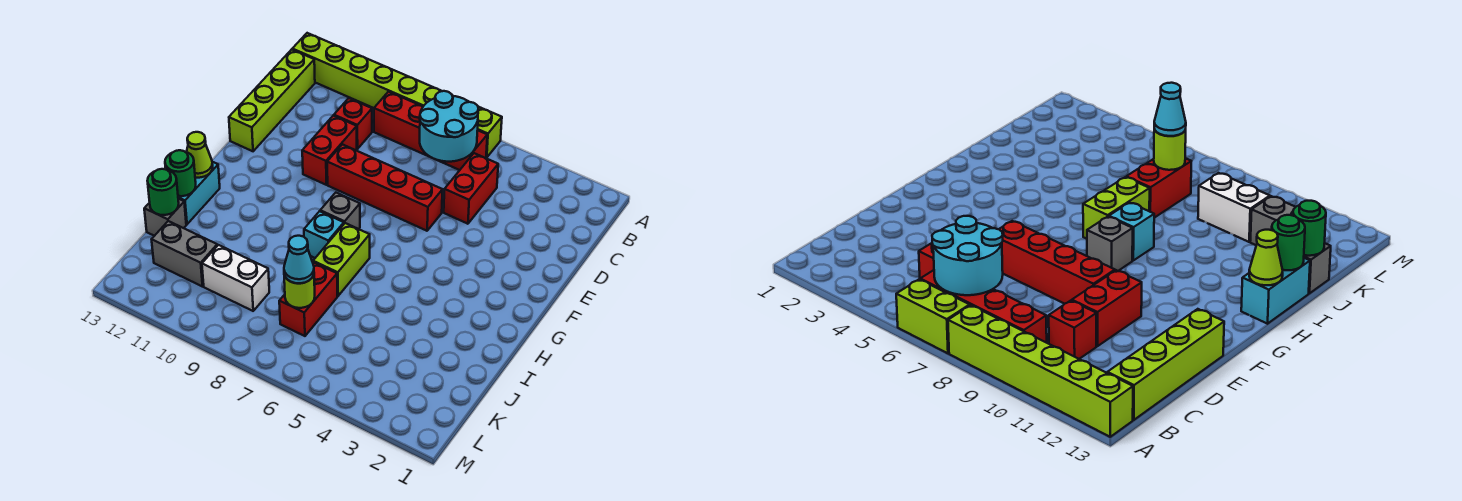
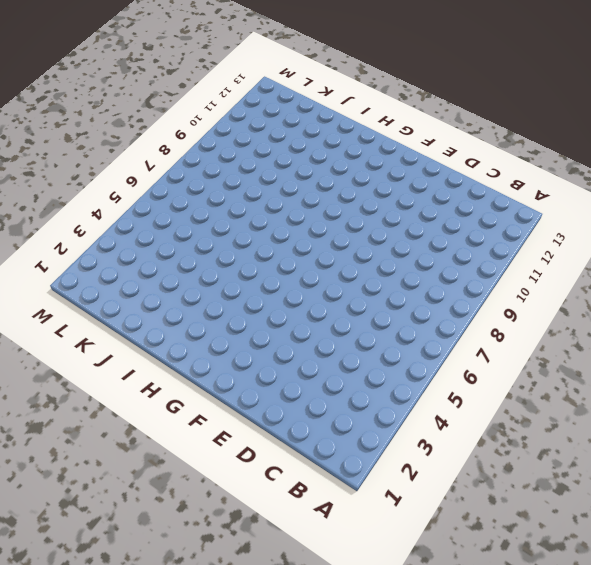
none -> lime brick A6:A7 level 1
none -> lime brick A8:A13 level 1
none -> red brick B6:B9 level 1

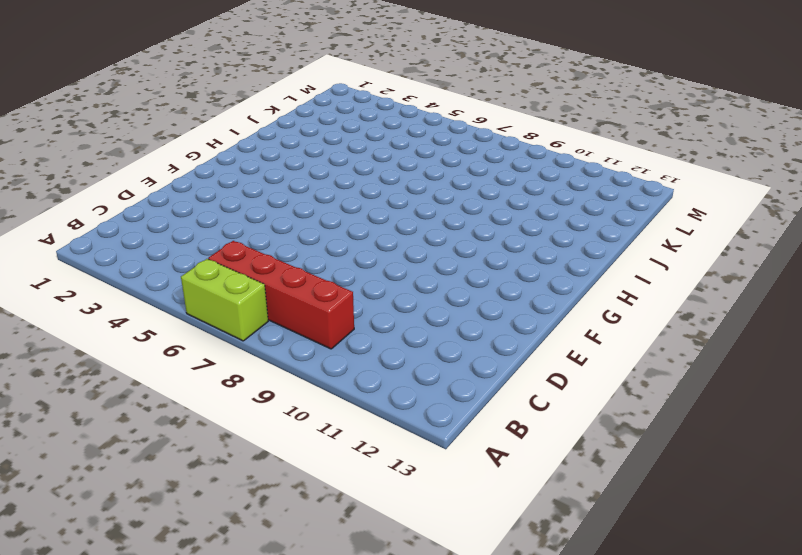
none -> lime brick A8:A13 level 1
none -> lime brick B13:E13 level 1
none -> red brick C5:D5 level 1

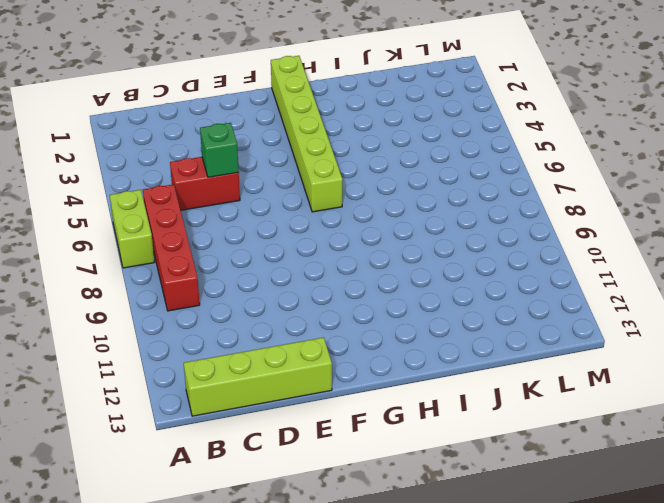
green brick D5 level 2 -> none
lime brick G1:G6 level 1 -> lime brick A8:A13 level 1
none -> red brick C10 level 1
none -> red brick D10:E10 level 1
none -> red brick E6:E9 level 1

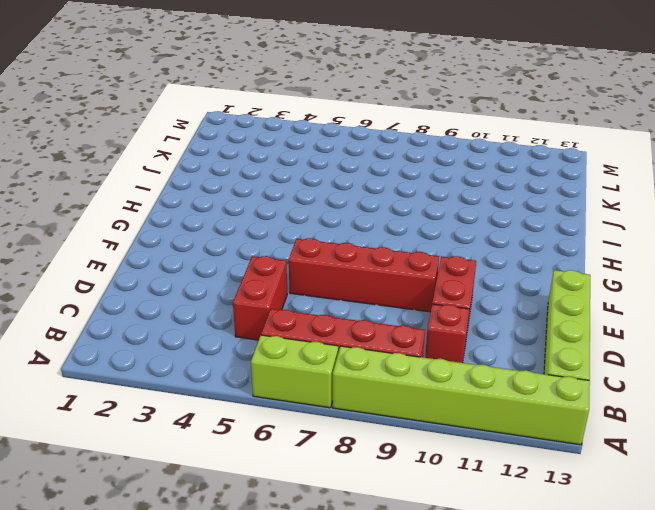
none -> grey brick G8 level 1
none -> lime brick H7:I7 level 1
none -> cyan brick H8 level 1

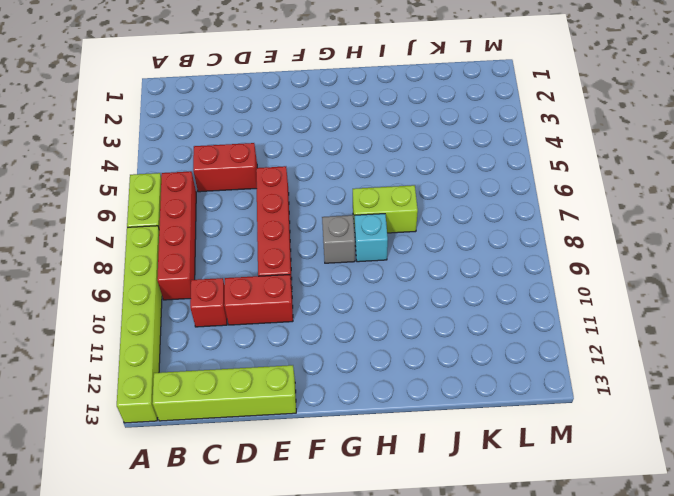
none -> cyan brick H13:I13 level 1
none -> red brick J7:K7 level 1
none -> grey brick J13 level 1

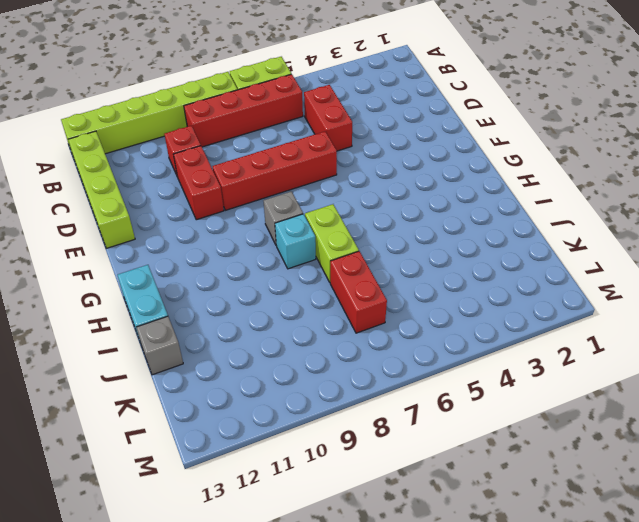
none -> white brick K9:K10 level 1
none -> grey brick K11:K12 level 1
none -> cyan round brick B6:C7 level 2

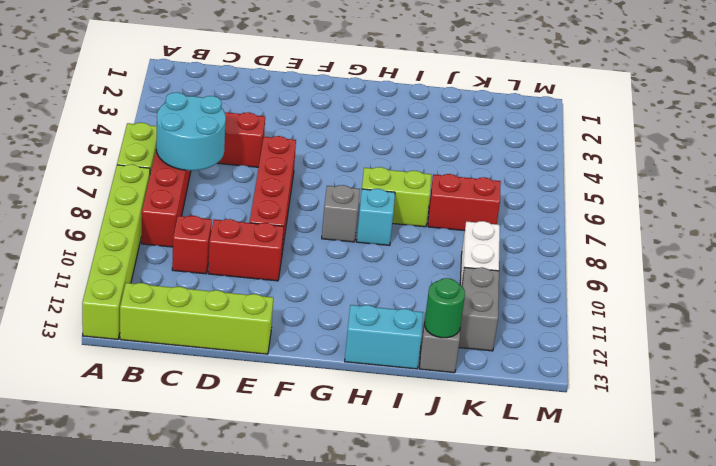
none -> lime cone H13 level 2
none -> green round brick I13 level 2
none -> lime round brick K7 level 2

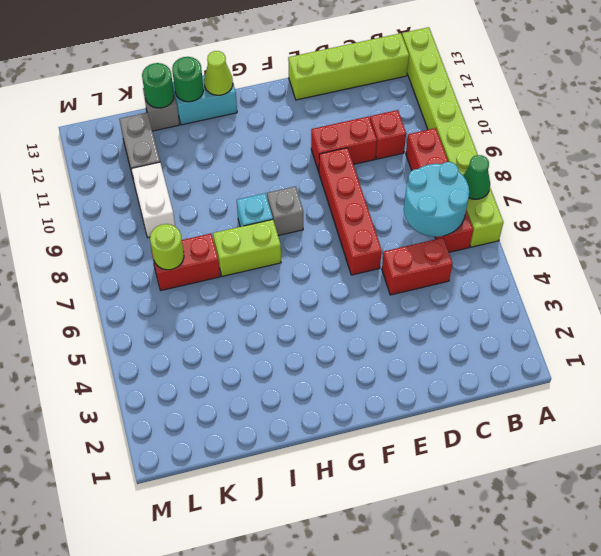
green cone A7 level 2 -> none
none -> cyan cone K7 level 3

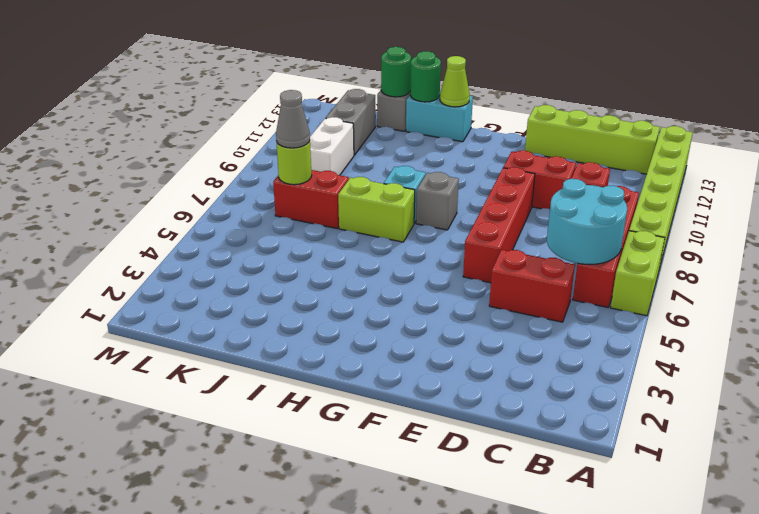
grey cone K7 level 3 -> cyan cone K7 level 3

